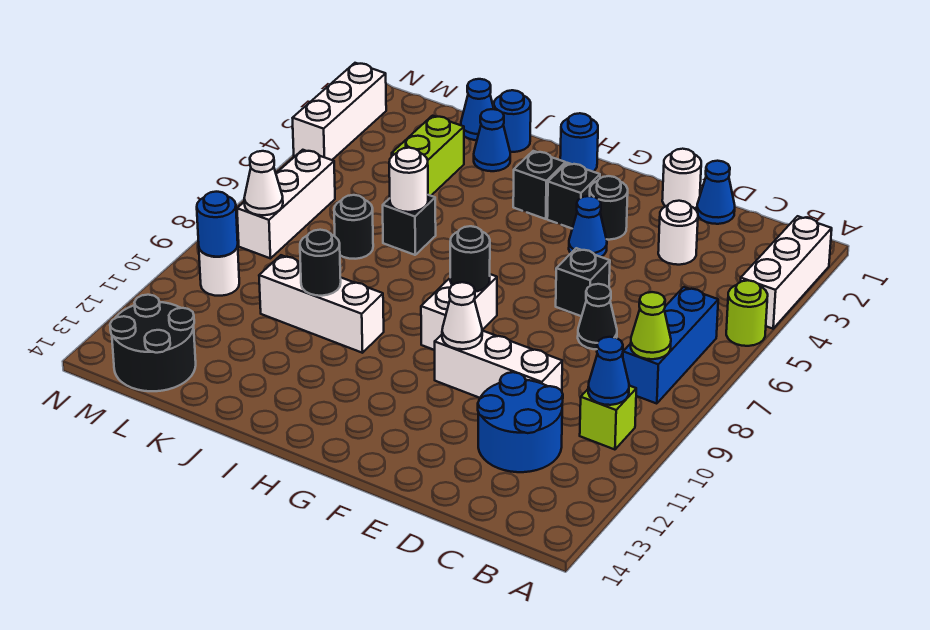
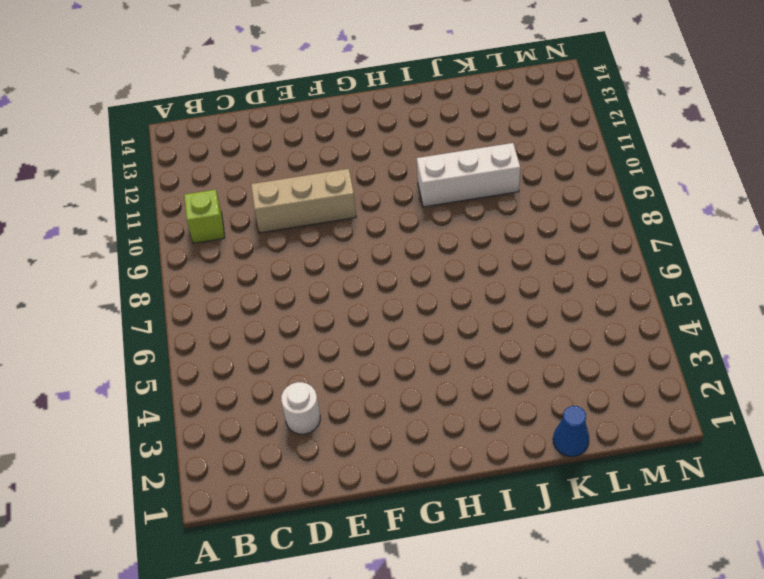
tan brick D10:F10 level 1 -> white brick D10:F10 level 1
none -> white brick A2:A4 level 1
none -> lime round brick A5 level 1
none -> blue brick B6:B8 level 1
none -> blue round brick C11:D12 level 1

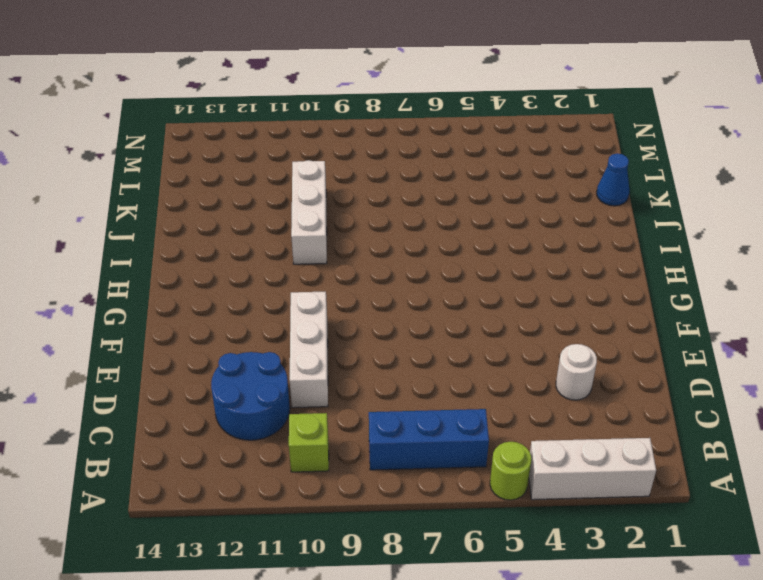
none -> blue cone D1 level 1
none -> black cone D7 level 1
none -> white round brick E1 level 1
none -> black brick E6 level 1

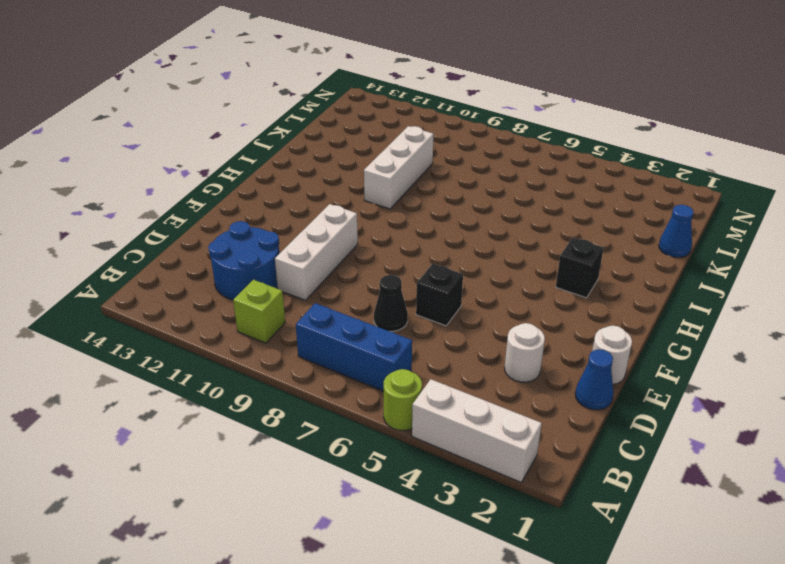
none -> black round brick F3 level 1
none -> blue cone F4 level 1
none -> black brick G3 level 1
none -> white brick G8:G9 level 1

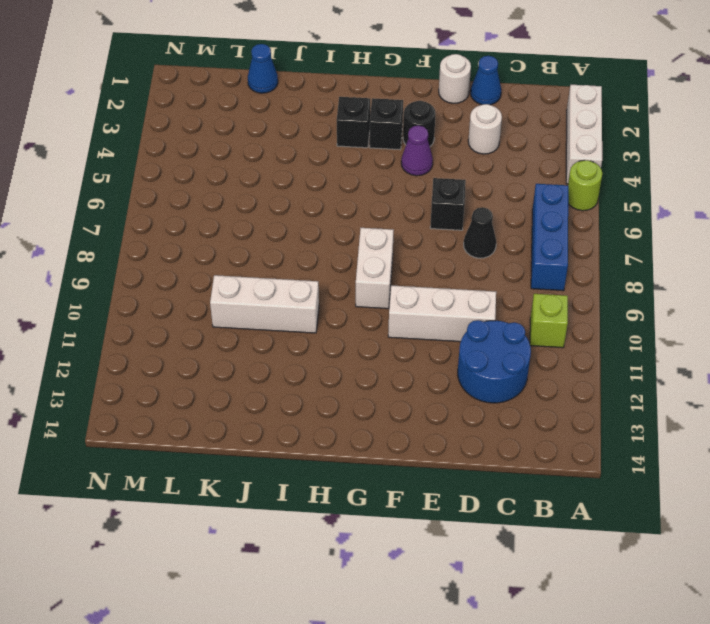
purple cone F4 level 1 -> blue cone F4 level 1
none -> blue round brick H1 level 1
none -> blue round brick J1 level 1
none -> blue cone J2 level 1
none -> black brick J6 level 1

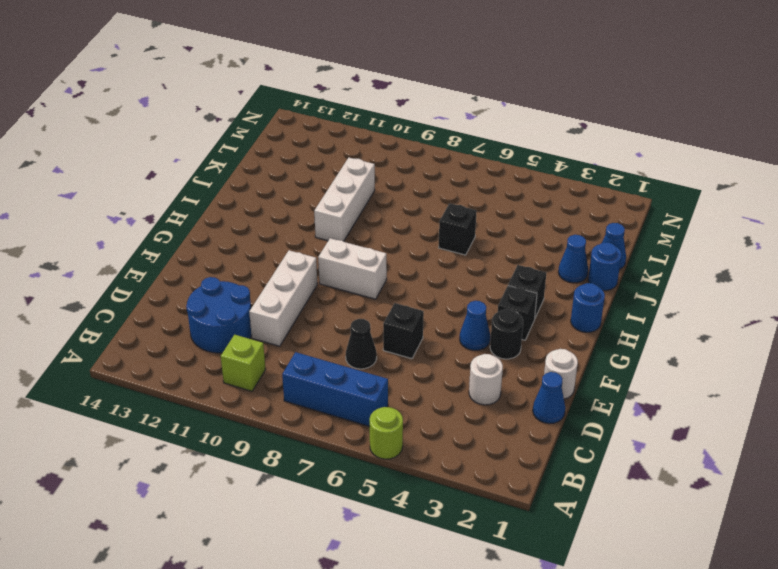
none -> white brick A2:A4 level 1
none -> lime brick K3:K4 level 1
none -> black round brick K7 level 1
none -> black round brick L13:M14 level 1

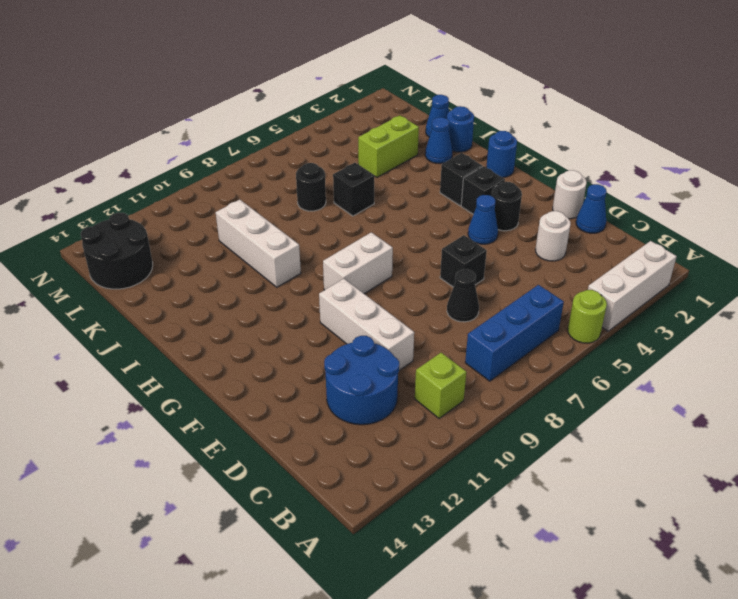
none -> white brick M6:M8 level 1
none -> white round brick M10 level 1
none -> white brick N2:N4 level 1
none -> lime cone B8 level 2

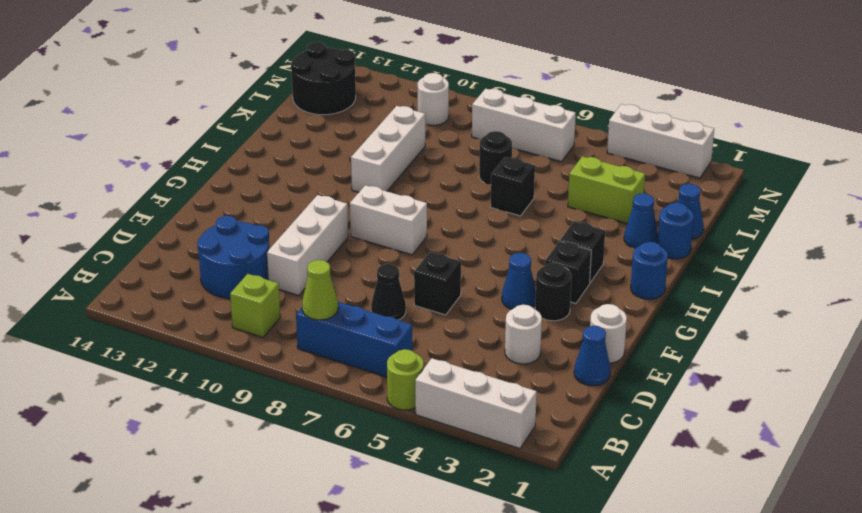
none -> blue cone B10 level 2
none -> white cone F10 level 2
none -> black round brick G8 level 2
none -> white round brick J6 level 2

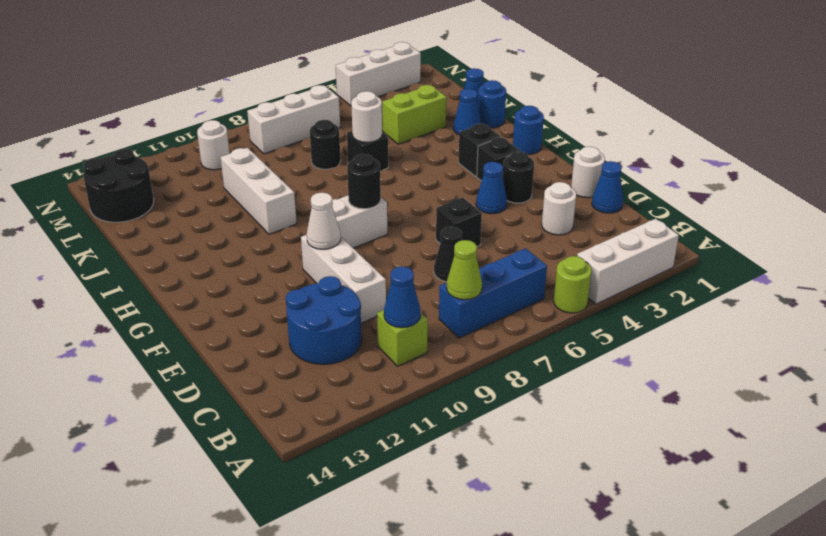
none -> black round brick J10 level 2
none -> white cone M8 level 2
none -> blue round brick M10 level 2

